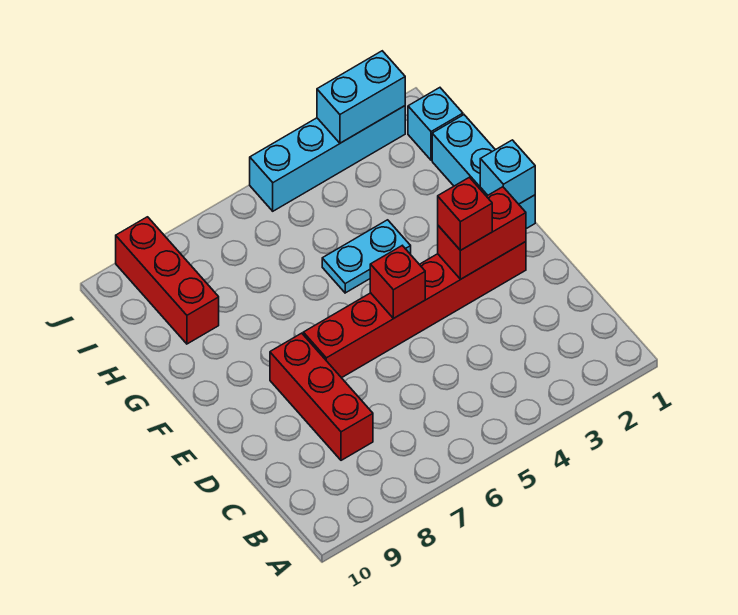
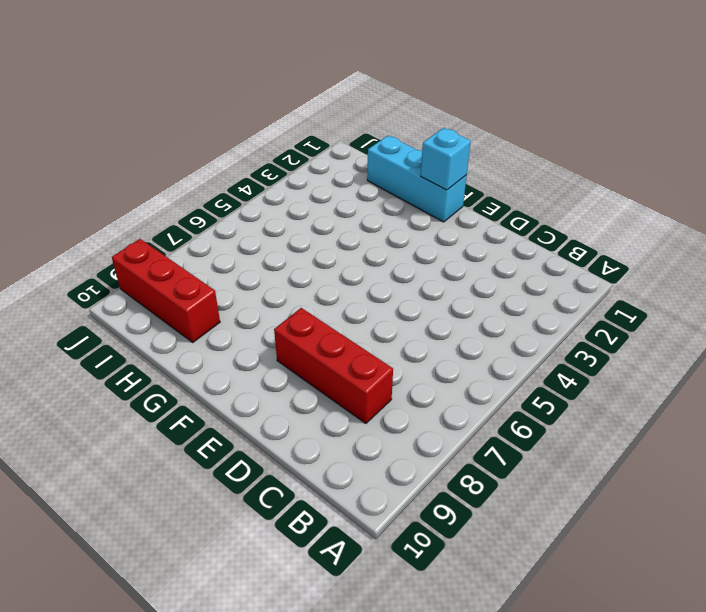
none -> red brick E2:E7 level 1
none -> cyan plate G4:G5 level 1
none -> cyan brick I1 level 1

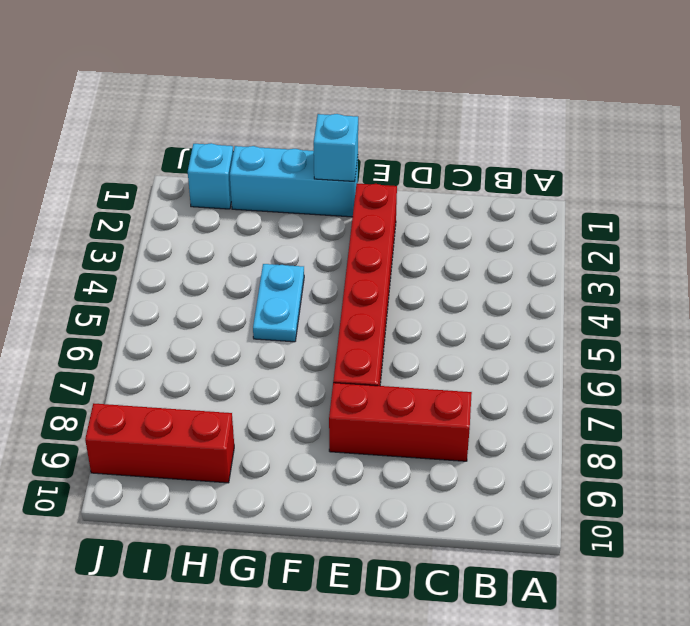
none -> cyan brick J2:J5 level 1
none -> red brick E2:E3 level 2
none -> red brick E5 level 2

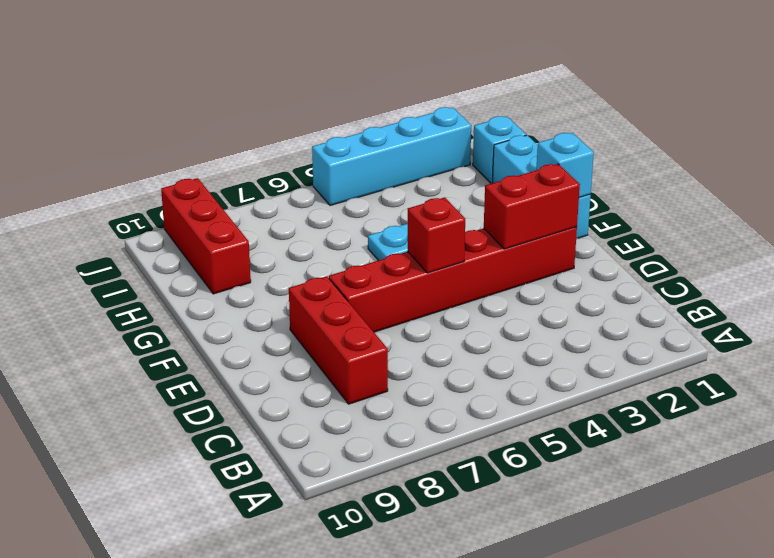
none -> cyan brick J2:J3 level 2
none -> red brick E3 level 3

